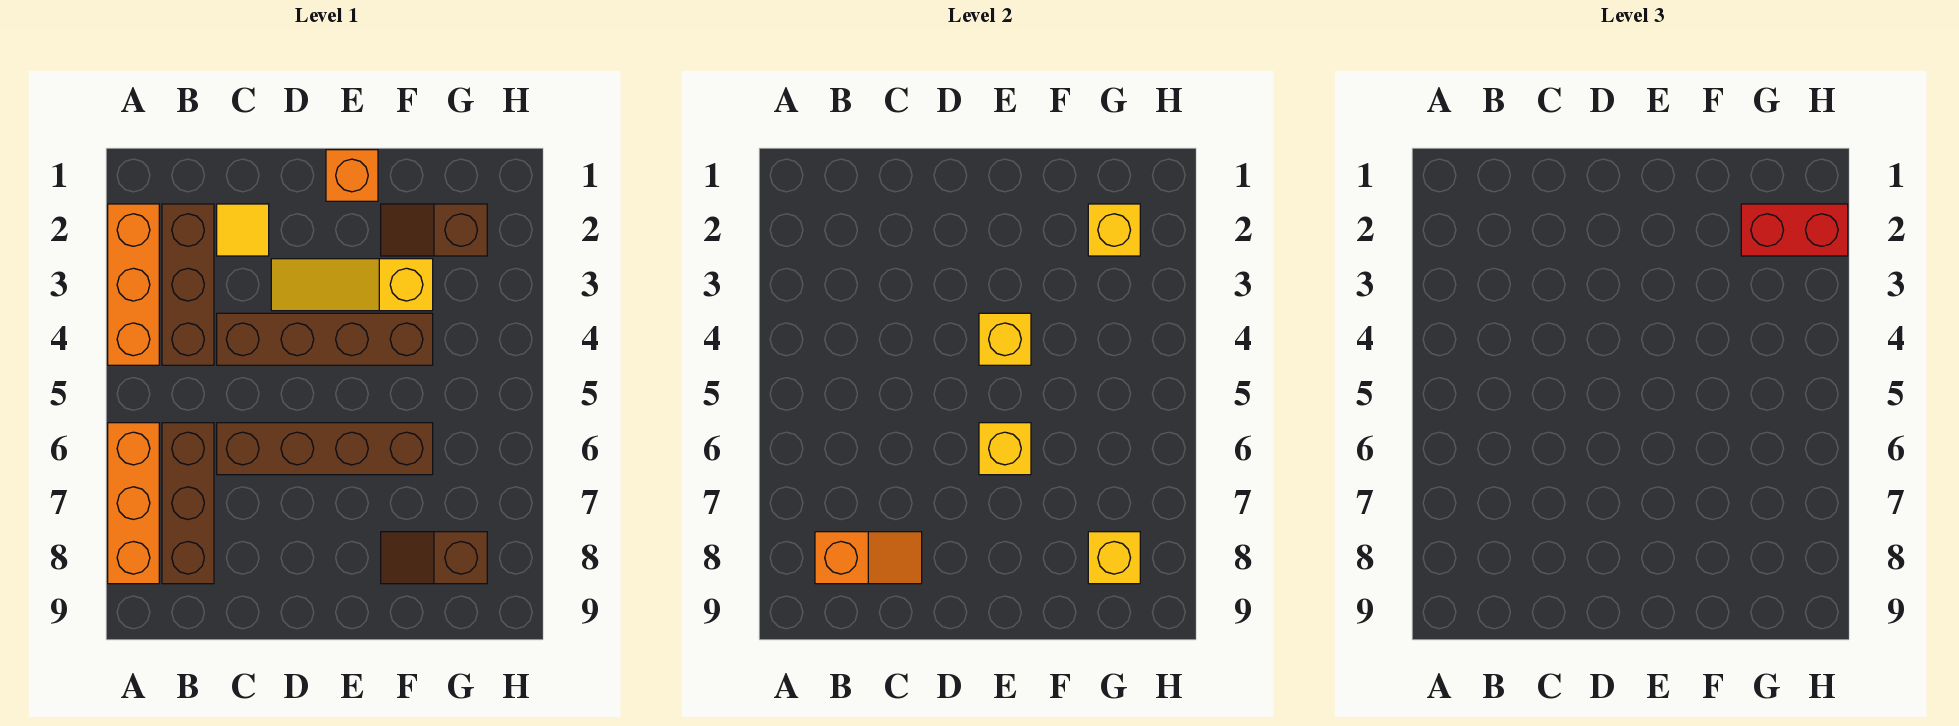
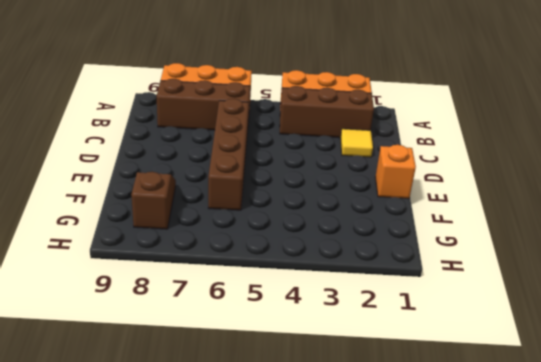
none -> brown brick C4:F4 level 1
none -> yellow slope D3:F3 level 1 top F
none -> brown slope F2:G2 level 1 top G

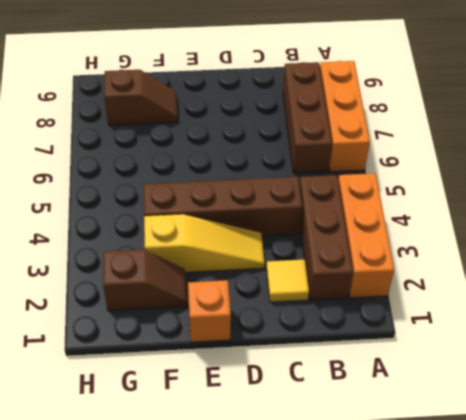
none -> brown brick C6:F6 level 1
none -> orange slope B8:C8 level 2 top B
none -> yellow brick E4 level 2

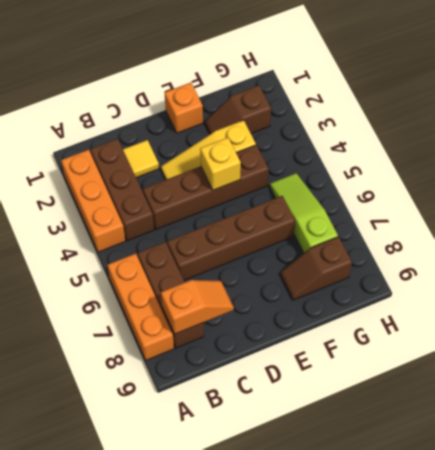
lime slope G5:G7 level 1 top 7 -> none
none -> yellow brick E6 level 2
none -> yellow brick G2 level 2
none -> yellow brick G8 level 2

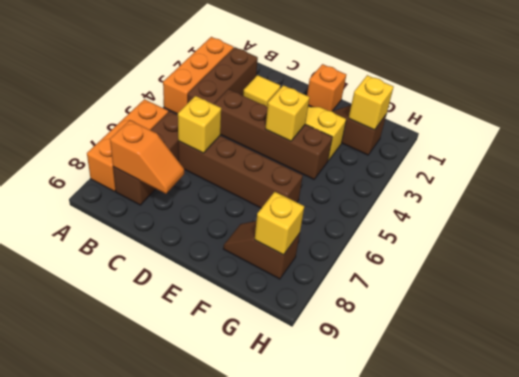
yellow brick C6 level 2 -> yellow brick E6 level 2
none -> red brick G2:H2 level 3

